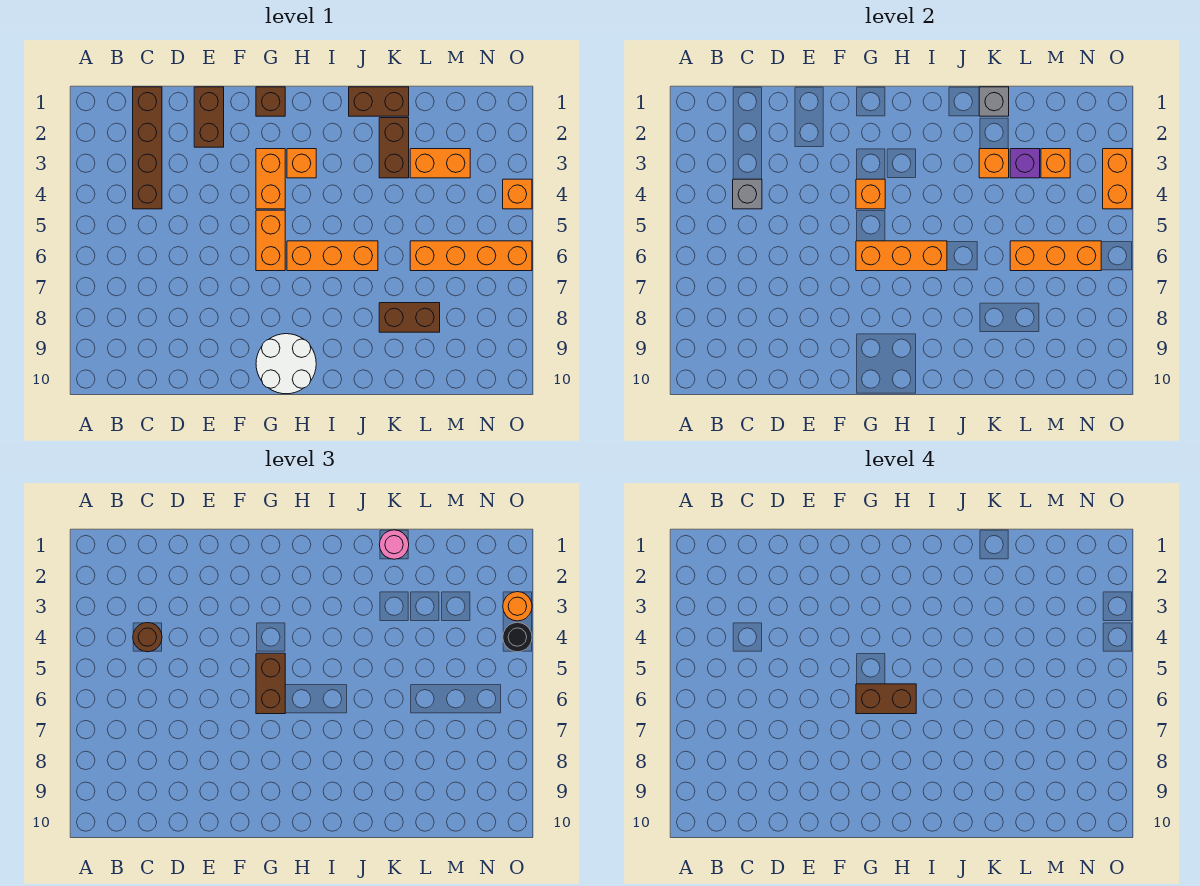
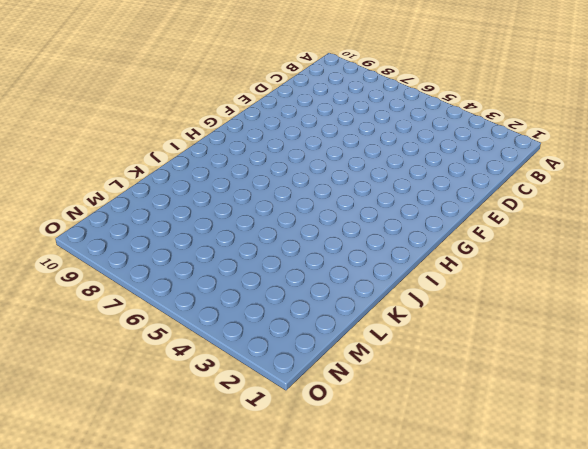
none -> brown brick C1:C4 level 1
none -> brown brick E1:E2 level 1
none -> brown brick G1 level 1

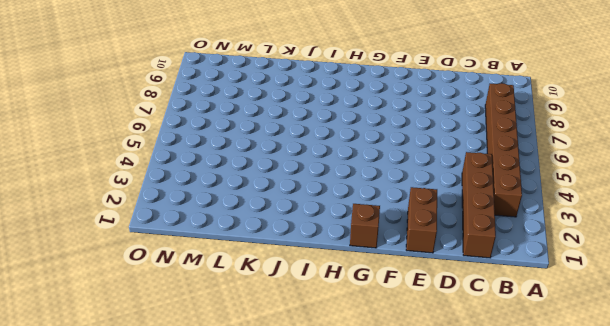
brown brick B3:B8 level 1 -> none
none -> orange brick G3:G4 level 1
none -> orange brick G5:G6 level 1
none -> white round brick G9:H10 level 1

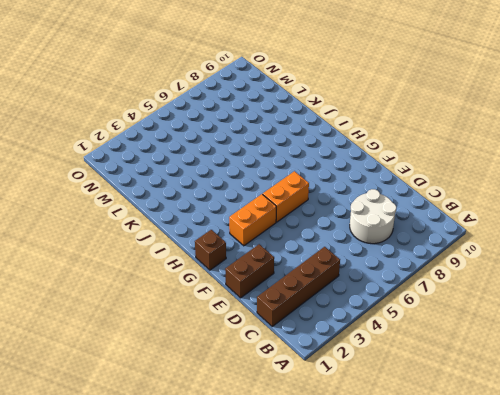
white round brick C7:D8 level 1 -> white round brick G9:H10 level 1
none -> orange brick H3 level 1
none -> orange brick H6:J6 level 1
none -> brown brick J1:K1 level 1

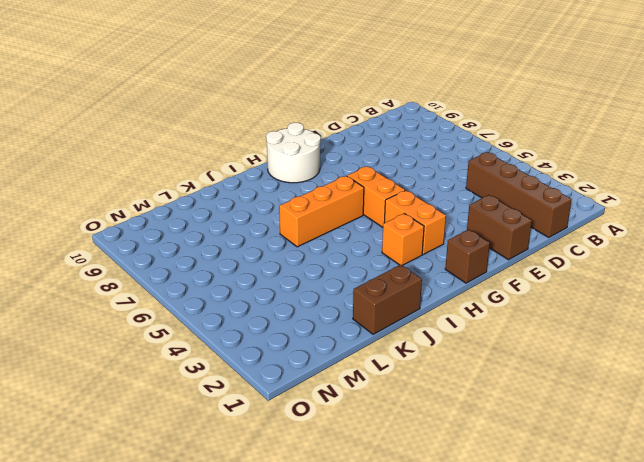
none -> brown brick K2:K3 level 1
none -> brown brick K8:L8 level 1
none -> orange brick L3:M3 level 1

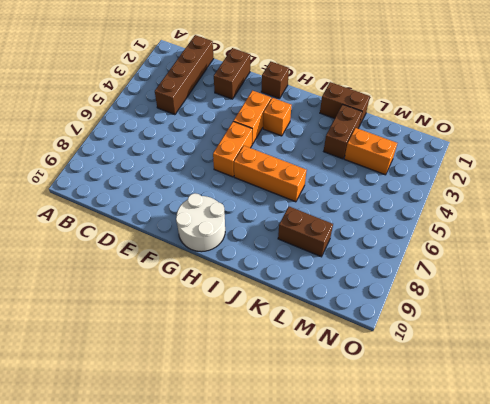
none -> orange brick L6:O6 level 1
none -> orange brick O4 level 1
none -> grey brick C4 level 2

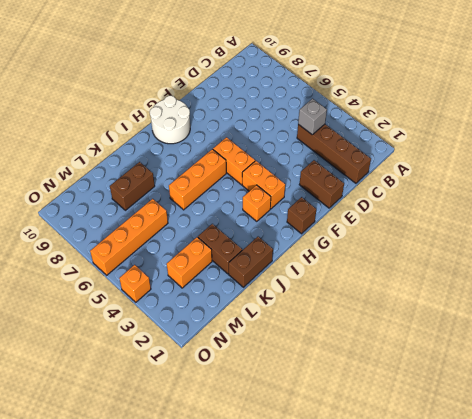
none -> orange brick G4 level 2
none -> orange brick G6:I6 level 2
none -> grey brick K1 level 2

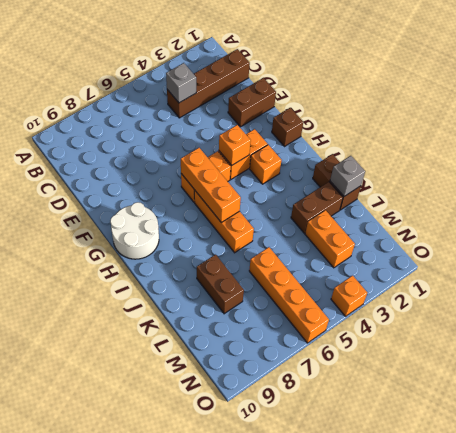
none -> orange brick K3 level 2
none -> purple brick L3 level 2
none -> orange brick L6:N6 level 2

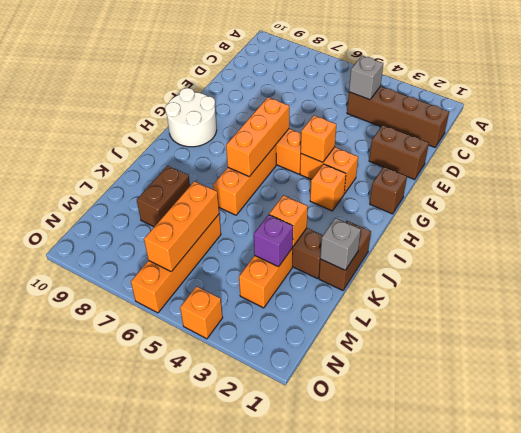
none -> orange brick M3 level 2
none -> orange brick O3:O4 level 2
none -> brown round brick C4 level 3

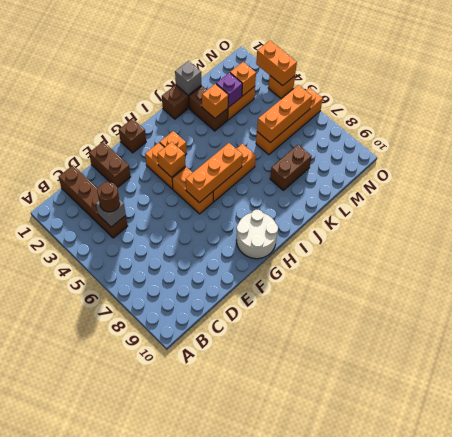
none -> brown brick G5:G6 level 3
none -> pink round brick K1 level 3
none -> orange round brick O3 level 3

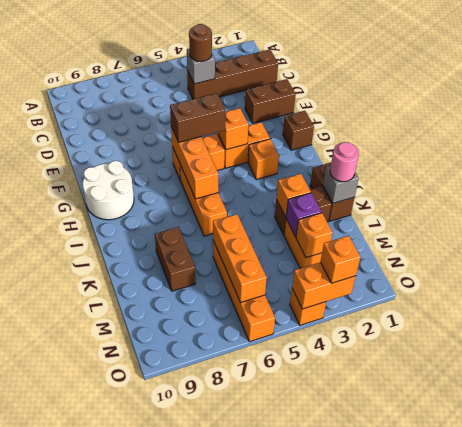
orange brick O3 level 3 -> orange round brick O3 level 3
none -> black round brick O4 level 3
none -> brown brick G6:H6 level 4

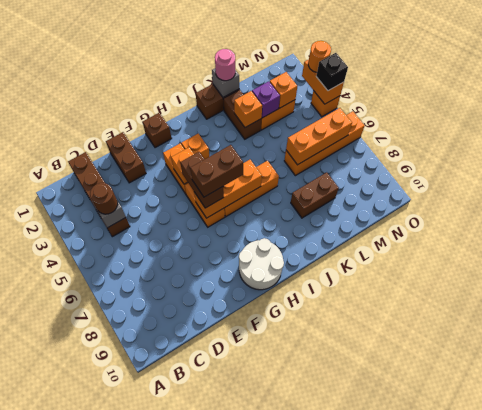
black brick O4 level 3 -> black round brick O4 level 3

